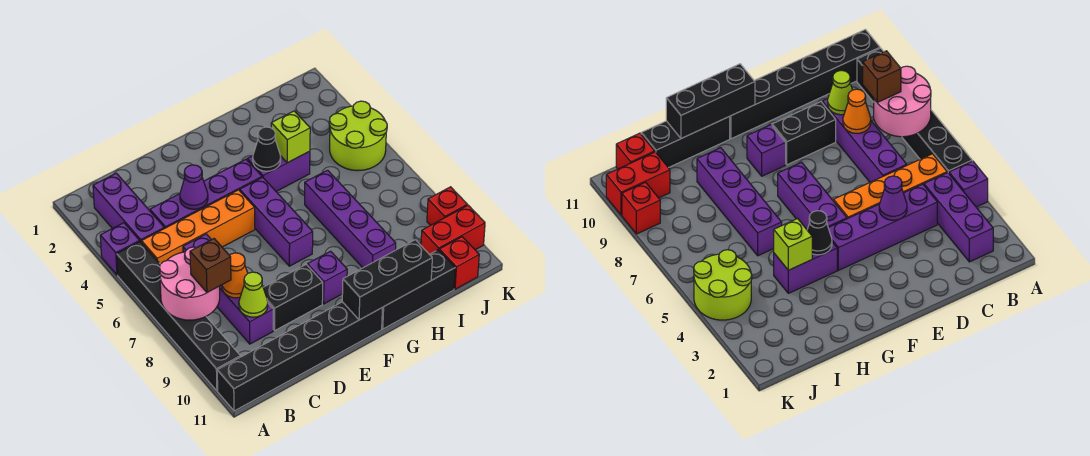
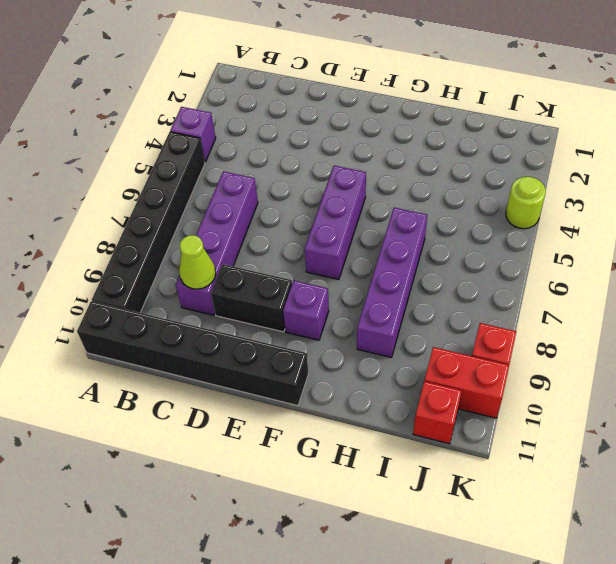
lime round brick K4 level 1 -> lime round brick J4:K5 level 1
none -> purple brick B2:B4 level 1
none -> orange brick B5:E5 level 1
none -> purple brick C4:F4 level 1

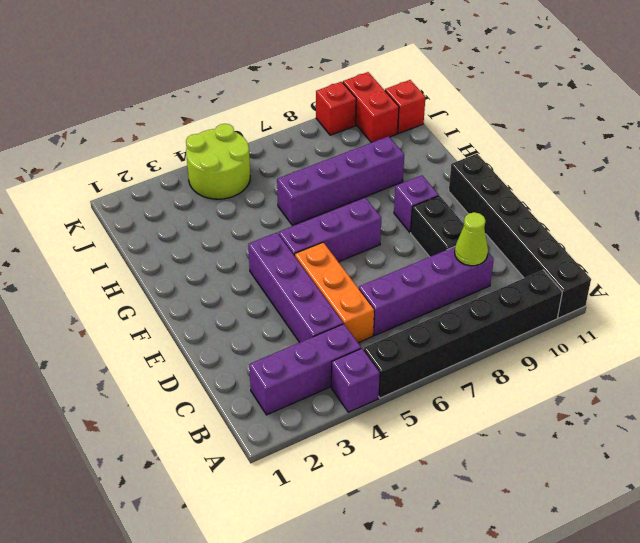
orange brick C5:E5 level 1 -> orange brick B5:E5 level 1
none -> purple brick G4:H4 level 1
none -> black brick G11:I11 level 1
none -> pink round brick A7:B8 level 2

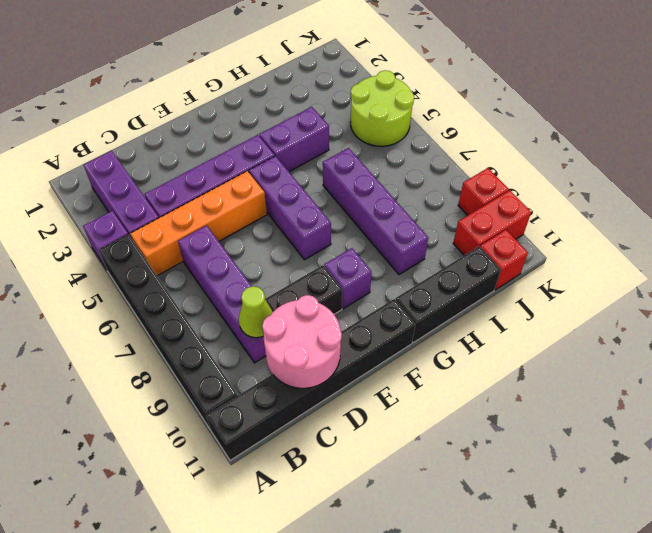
pink round brick C10:D11 level 2 -> pink round brick A7:B8 level 2
none -> orange cone C8 level 2
none -> purple cone D4 level 2
none -> black brick F11:H11 level 2

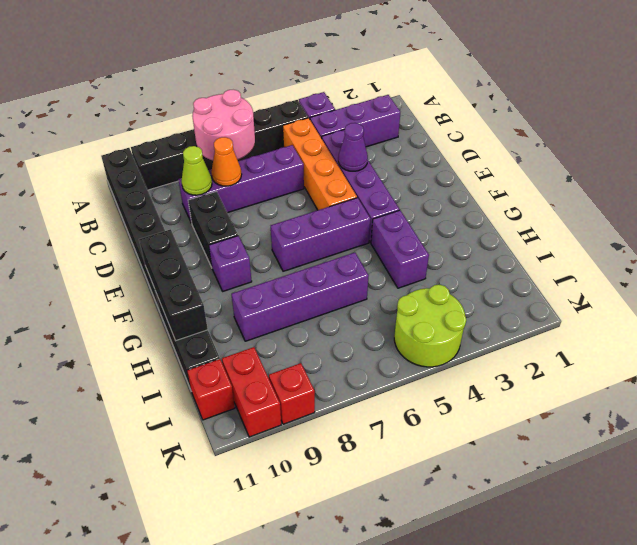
none -> black cone G4 level 2
none -> lime brick H4 level 2
none -> brown brick B8 level 3

